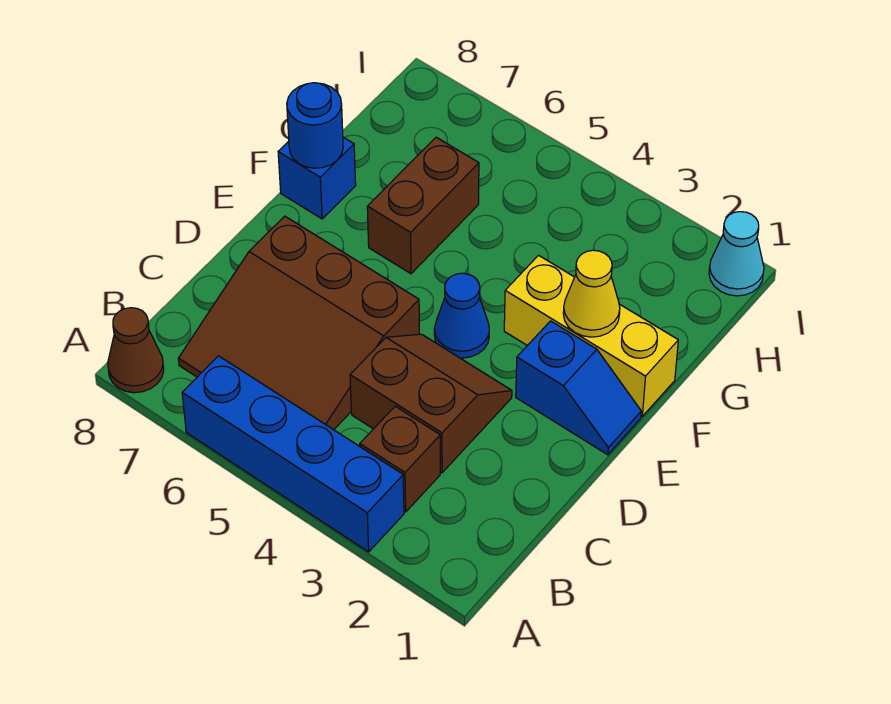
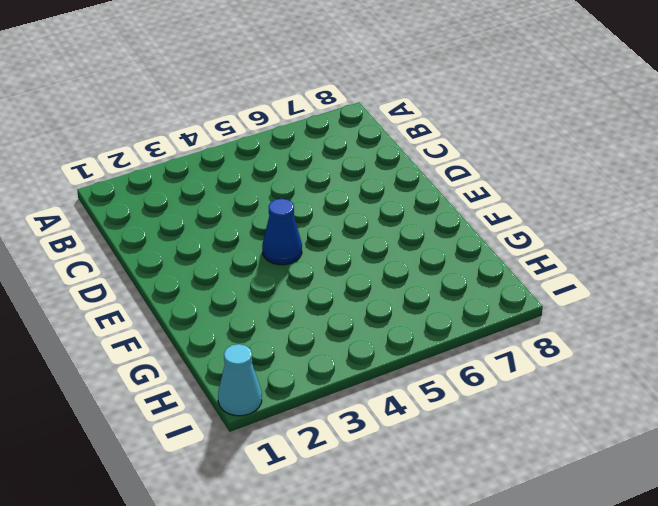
none -> blue brick A3:A6 level 1
none -> brown cone A8 level 1
none -> brown brick B3 level 1

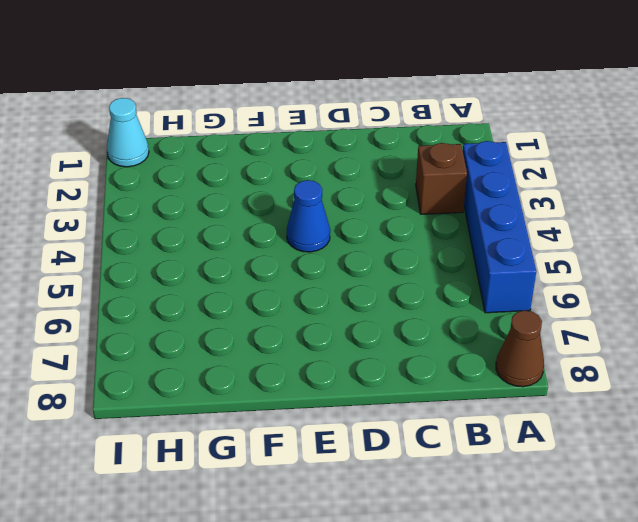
none -> brown slope B5:D7 level 1 top D
none -> brown slope C3:D4 level 1 top C
none -> blue slope E1:E2 level 1 top 2

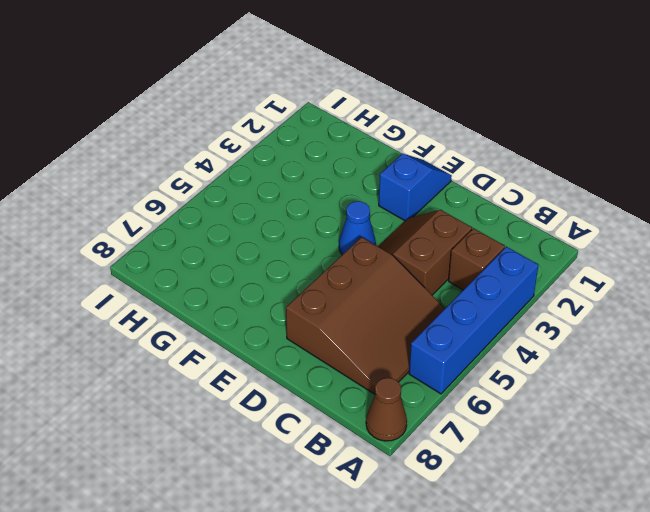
none -> yellow brick F1:F3 level 1
none -> brown brick F6:G6 level 1
none -> blue brick F8 level 1

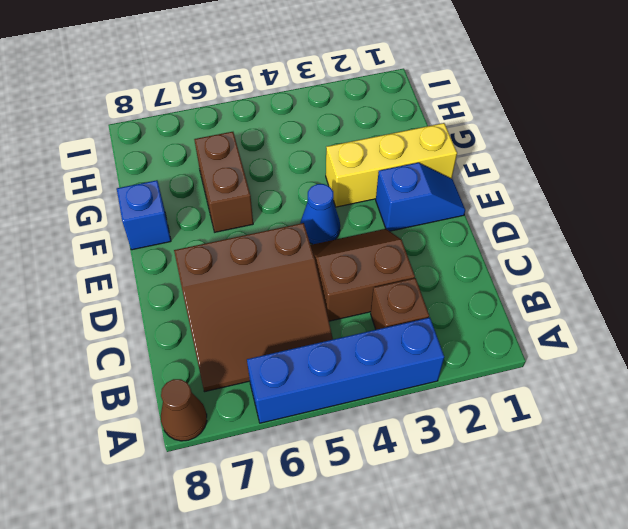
none -> cyan cone I1 level 1
none -> yellow cone F2 level 2
none -> blue round brick F8 level 2

